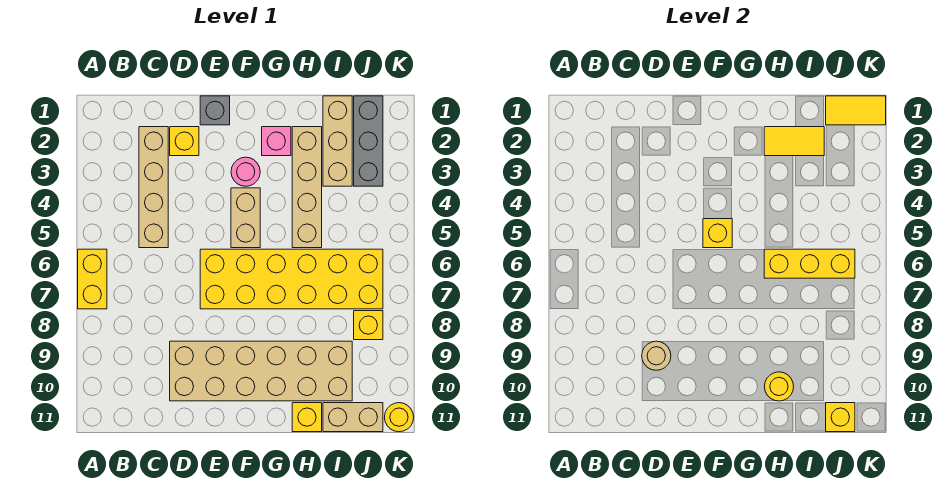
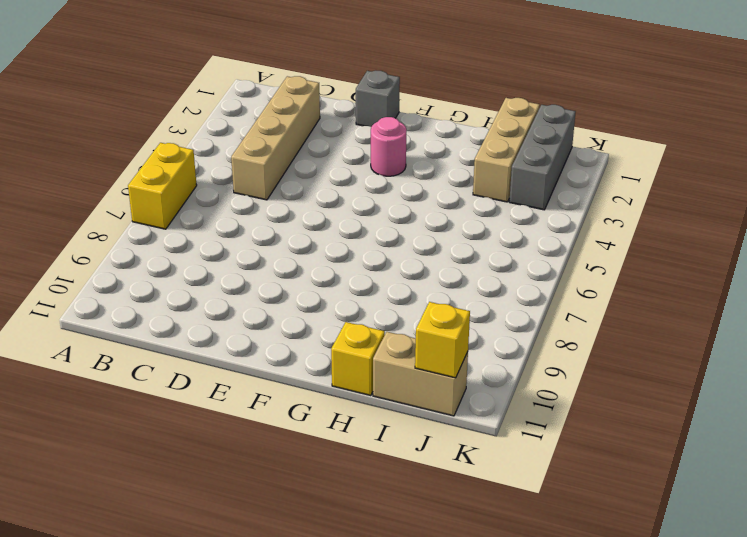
none -> yellow brick D2 level 1
none -> tan brick D9:I10 level 1
none -> yellow brick E6:J7 level 1

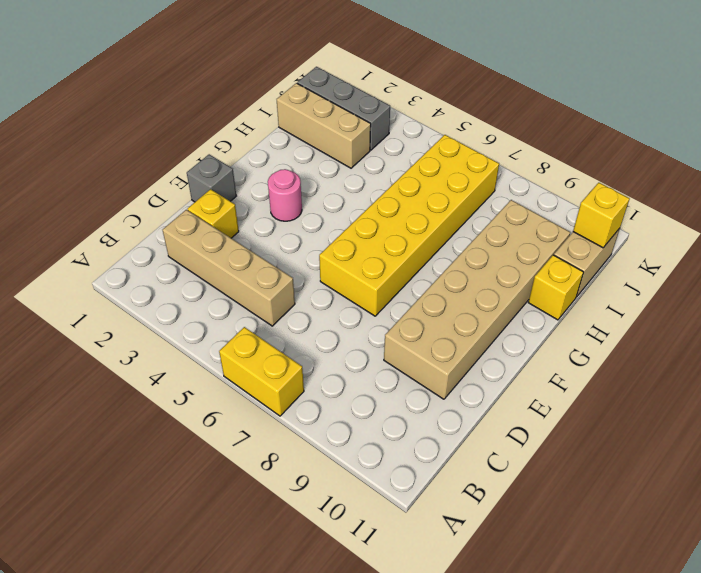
none -> tan brick F4:F5 level 1
none -> pink brick G2 level 1
none -> tan brick H2:H5 level 1

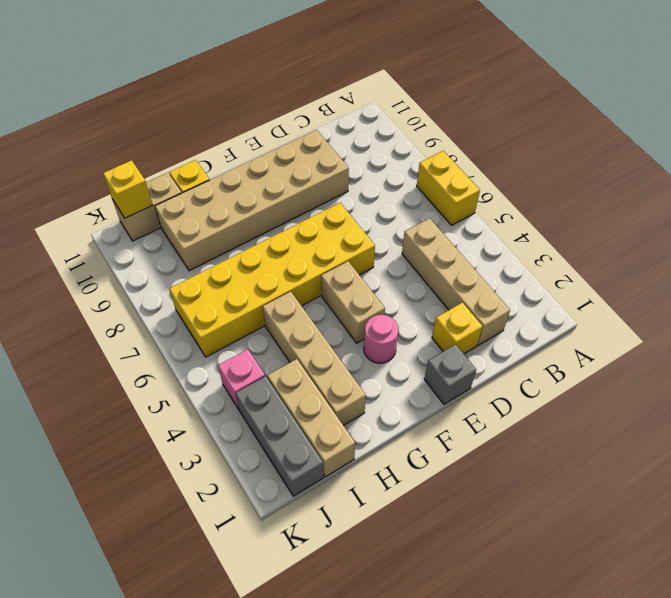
pink brick J4 level 1 -> pink brick G2 level 1
none -> yellow brick J8 level 1
none -> yellow round brick K11 level 1
none -> tan round brick D9 level 2

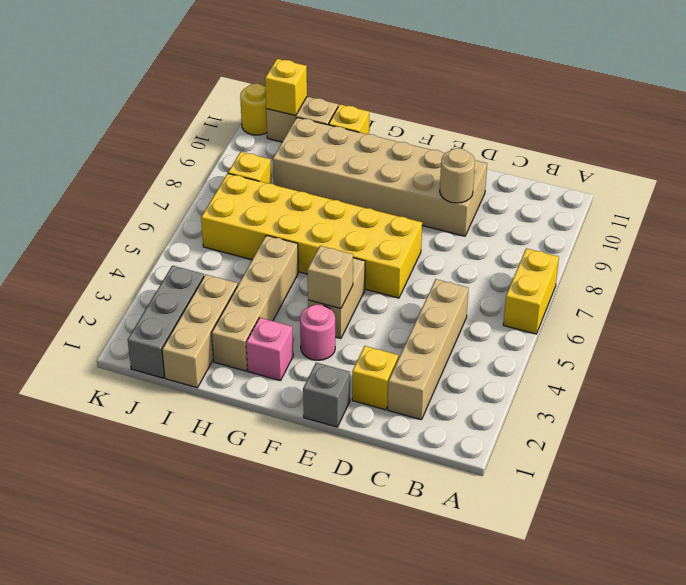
tan brick F4 level 2 -> none
none -> yellow brick F5 level 2
none -> yellow tile H2:I2 level 2
none -> yellow brick H6:J6 level 2

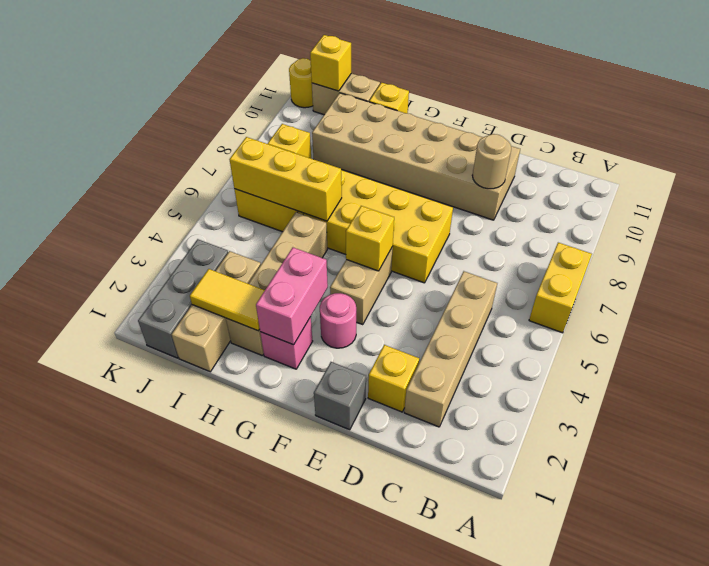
pink brick G2:G3 level 2 -> none
none -> yellow round brick H10 level 2
none -> yellow tile J1:K1 level 2

